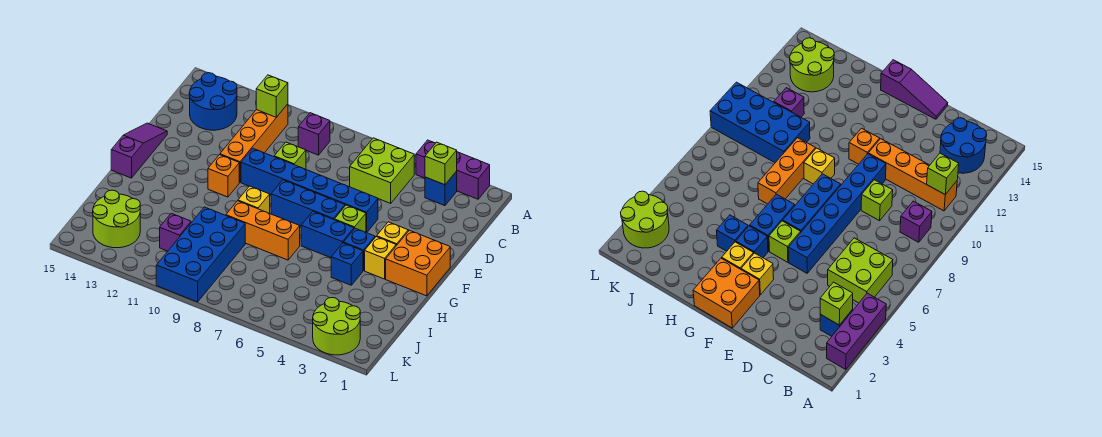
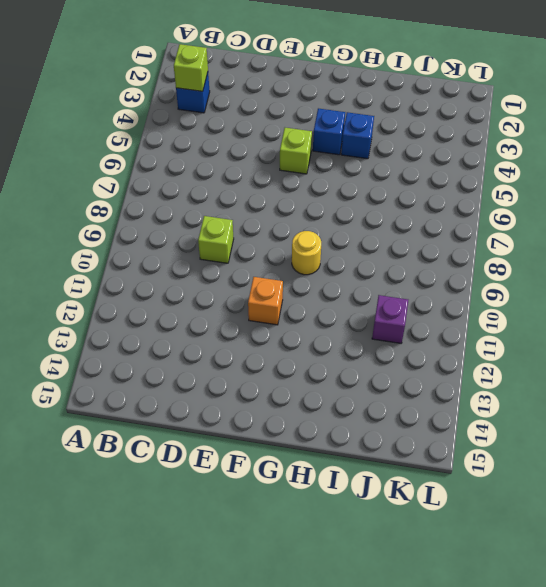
yellow round brick G9 level 1 -> yellow brick G9 level 1
none -> purple brick A2:A4 level 1
none -> lime brick B5:C6 level 1
none -> purple brick B9 level 1

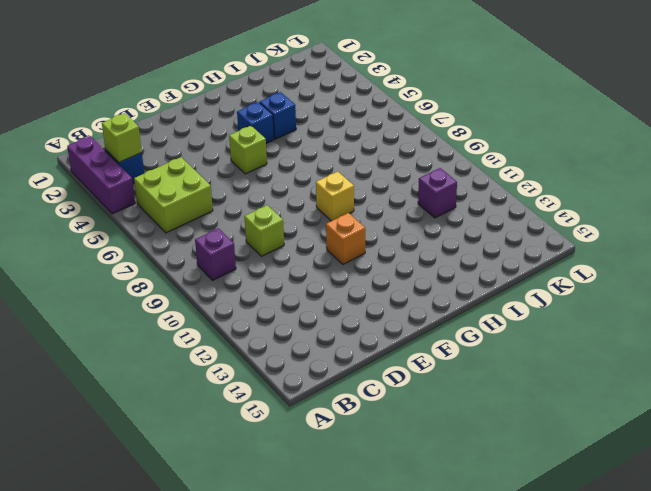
none -> orange brick B11:E11 level 1
none -> blue round brick B13:C14 level 1
none -> blue brick E5:E10 level 1

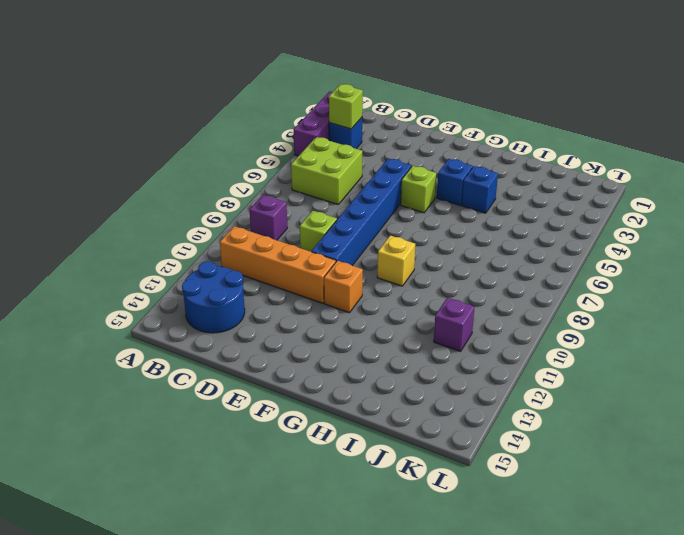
none -> purple slope E15:G15 level 1 top G
none -> orange brick F1:G2 level 1
none -> yellow brick F3 level 1

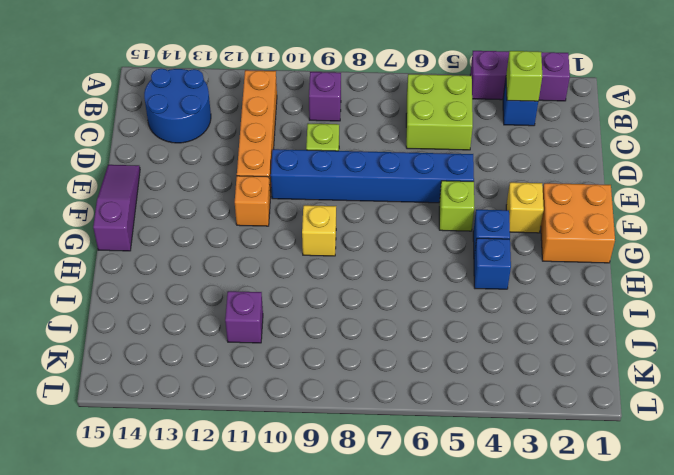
none -> blue brick F6:F8 level 1
none -> yellow brick G3 level 1
none -> blue brick G5:G6 level 1

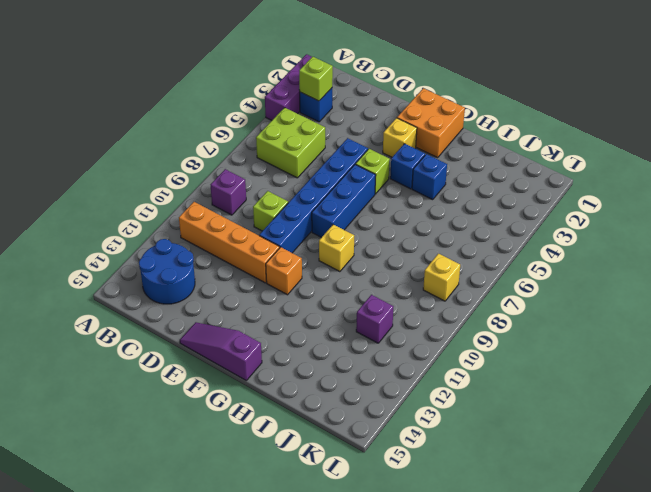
yellow brick K8 level 1 -> yellow brick G3 level 1
none -> blue brick G5:G6 level 1
none -> orange brick H7:H9 level 1
none -> blue brick I9:L10 level 1

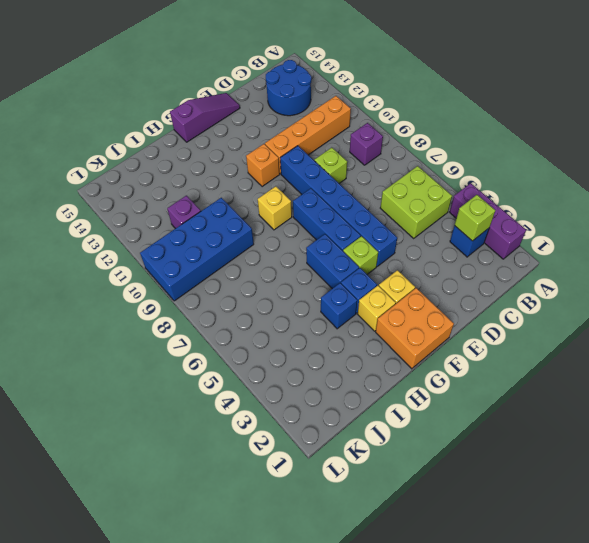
none -> orange brick H7:H9 level 1
none -> lime round brick J13:K14 level 1
none -> lime round brick K2:L3 level 1

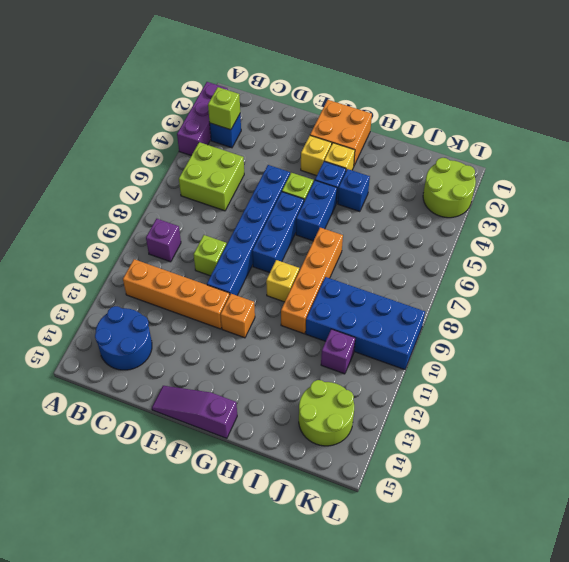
orange brick H7:H10 level 1 -> orange brick H7:H9 level 1
none -> lime brick B11 level 2

